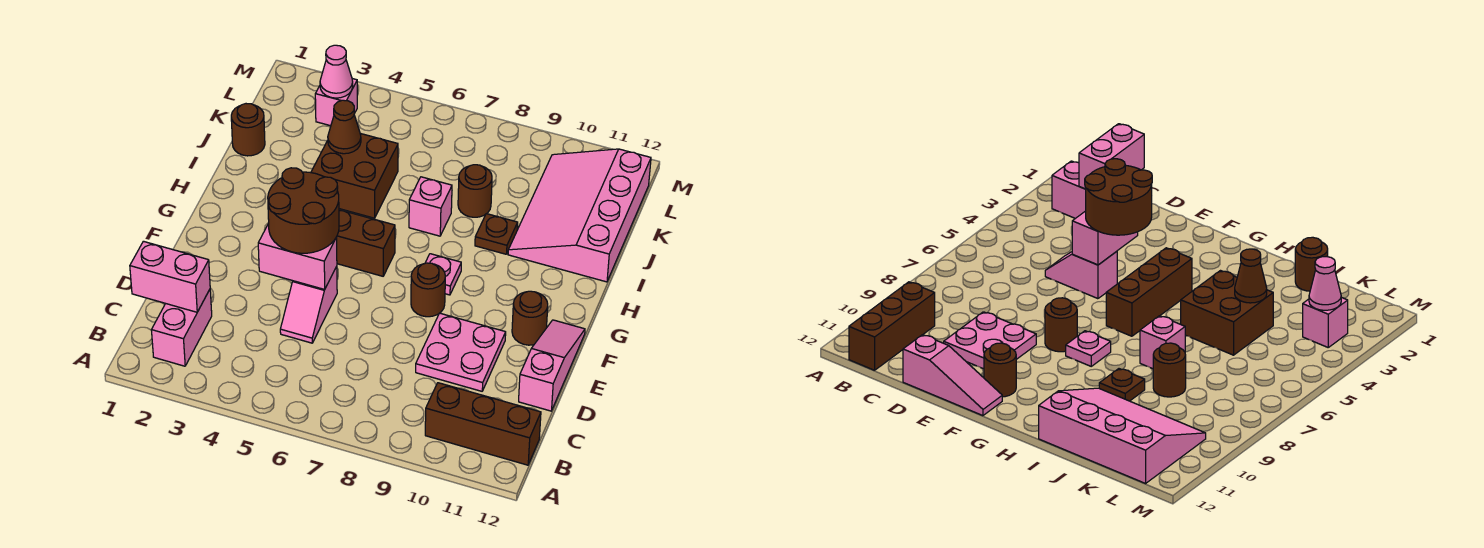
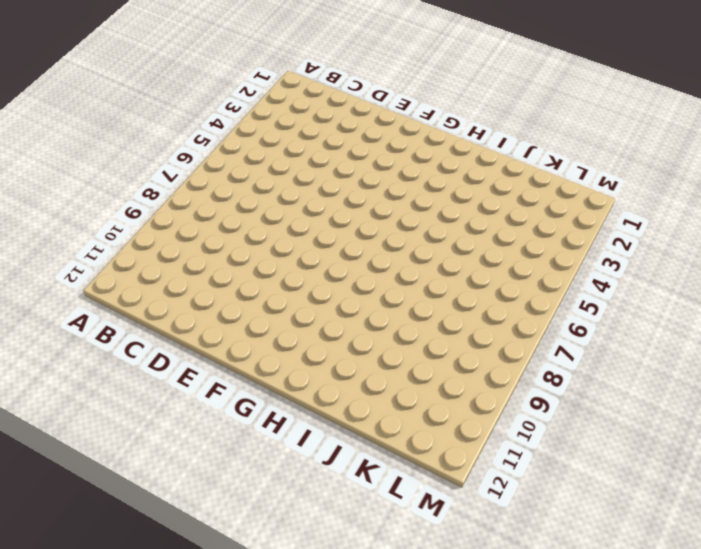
none -> pink brick B2:C2 level 1
none -> brown brick B10:B12 level 1
none -> pink slope D5:E5 level 1 top E

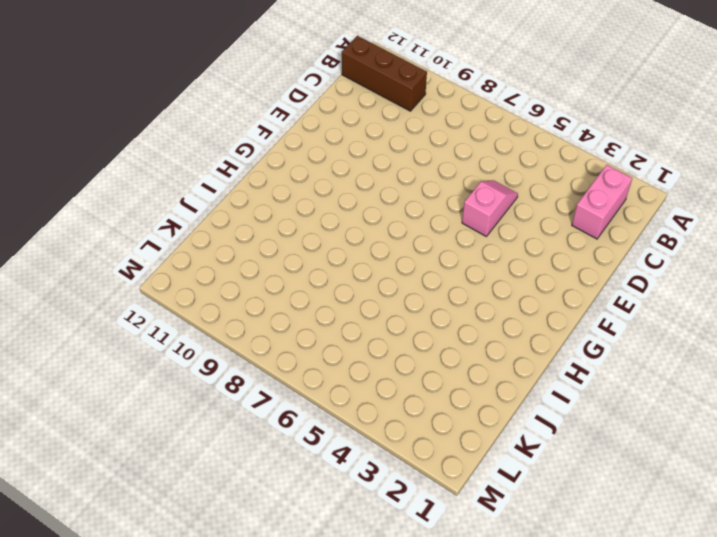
none -> pink plate D9:E10 level 1
none -> pink slope D12:F12 level 1 top D
none -> brown round brick F8 level 1

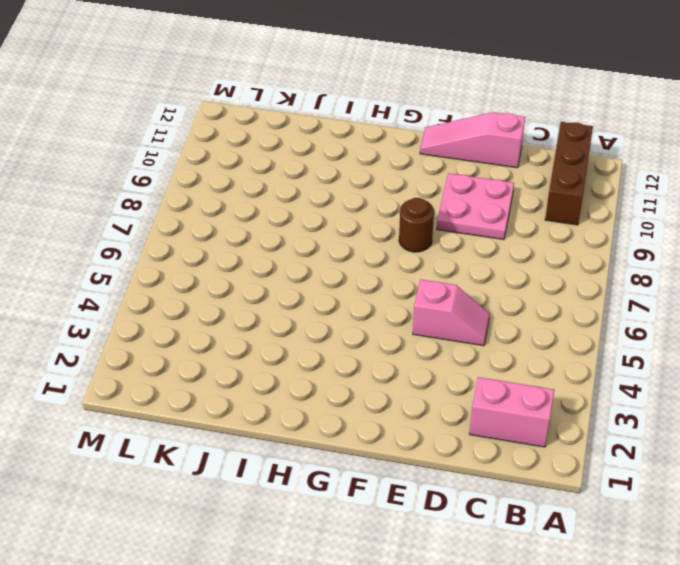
none -> brown round brick F11 level 1
none -> brown brick G4:G6 level 1
none -> pink plate G8 level 1

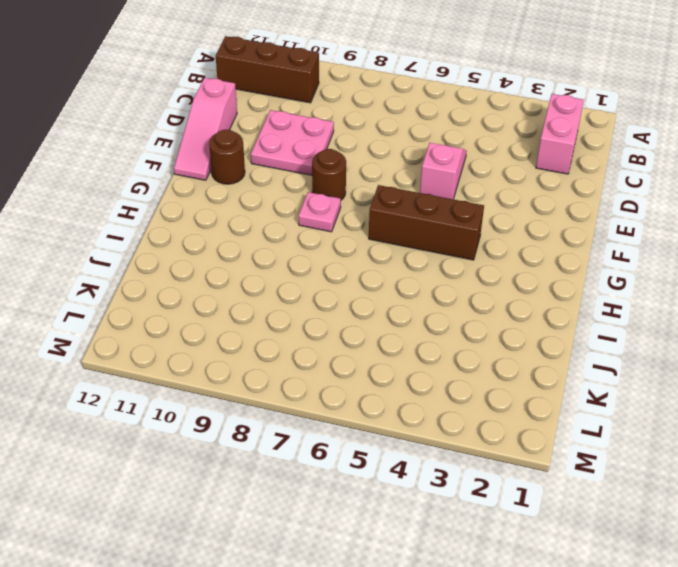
none -> brown brick I4:J5 level 1
none -> pink brick I7 level 1
none -> brown plate I9 level 1

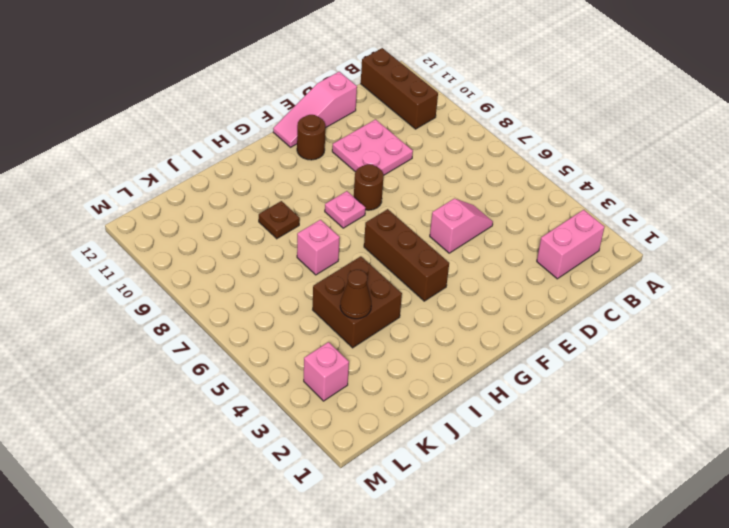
none -> pink slope I10:L12 level 1 top 12
none -> brown round brick J1 level 1
none -> brown round brick J8 level 1

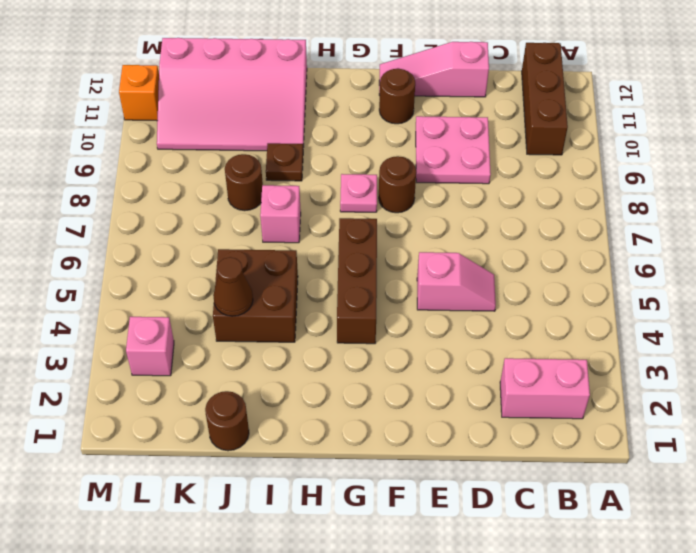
orange brick M11 level 1 -> none
none -> pink brick C1:C2 level 2
none -> pink brick E4:E5 level 2
none -> pink cone L3 level 2

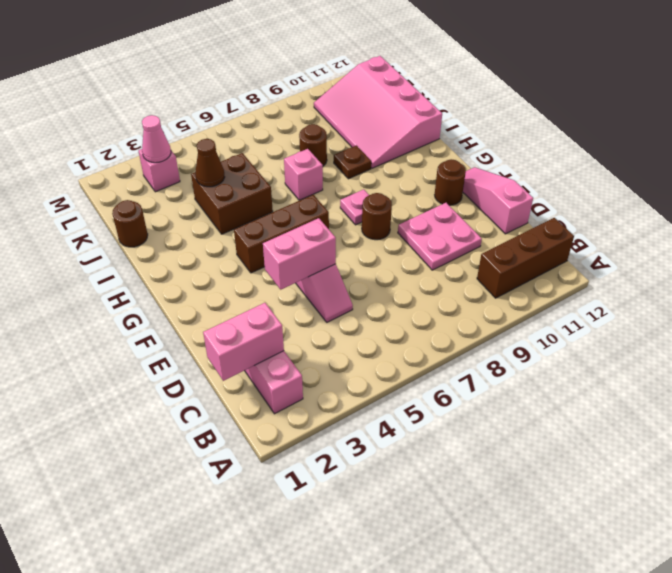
none -> brown round brick E4:F5 level 3

